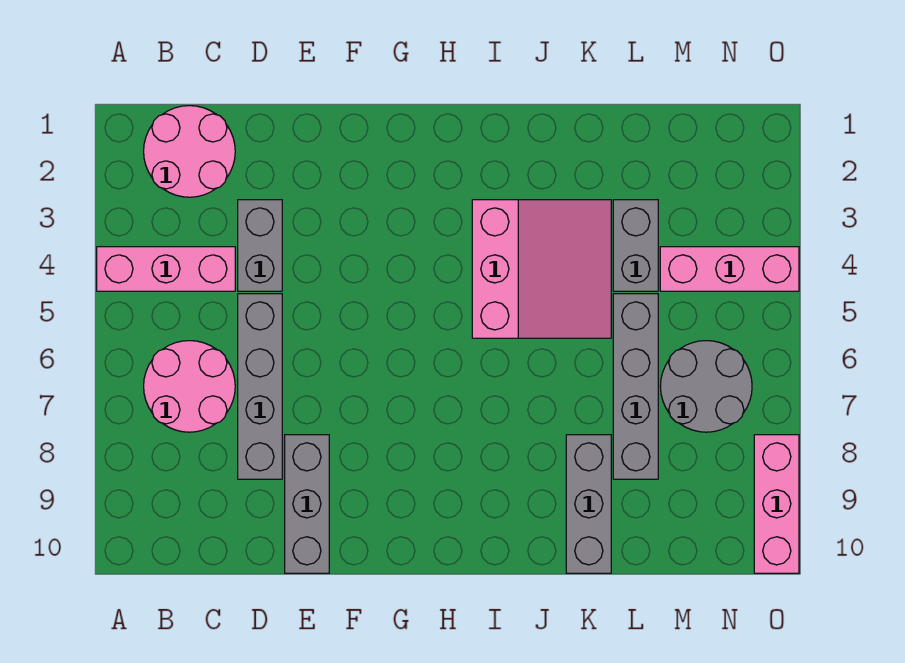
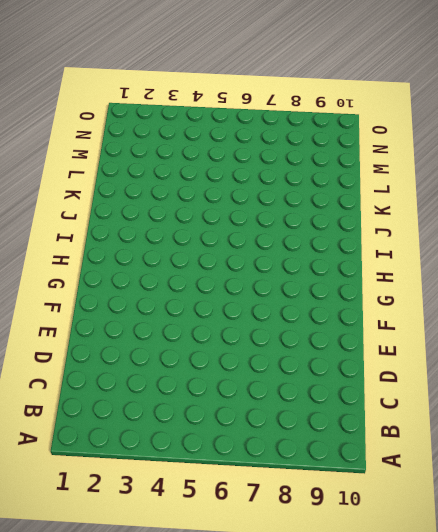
none -> pink brick A4:C4 level 1
none -> pink round brick B1:C2 level 1
none -> pink round brick B6:C7 level 1

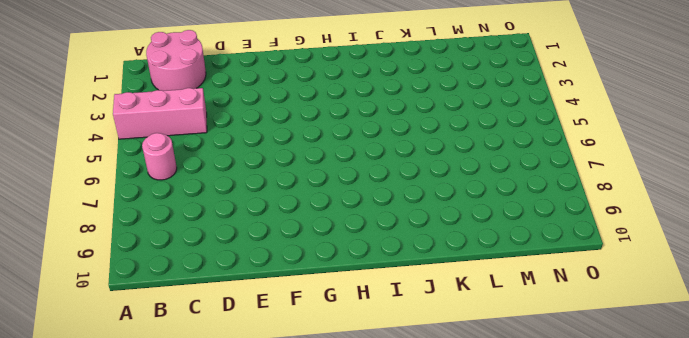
pink round brick B6 level 1 -> pink round brick B6:C7 level 1
none -> grey brick D3:D4 level 1
none -> grey brick D5:D8 level 1
none -> grey brick E8:E10 level 1

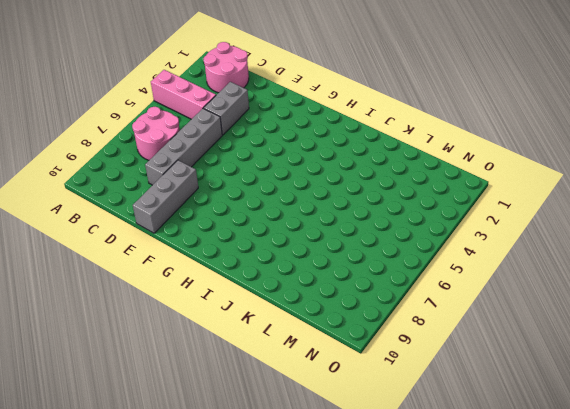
none -> pink slope I3:K5 level 1 top I
none -> grey brick K8:K10 level 1
none -> grey brick L3:L4 level 1

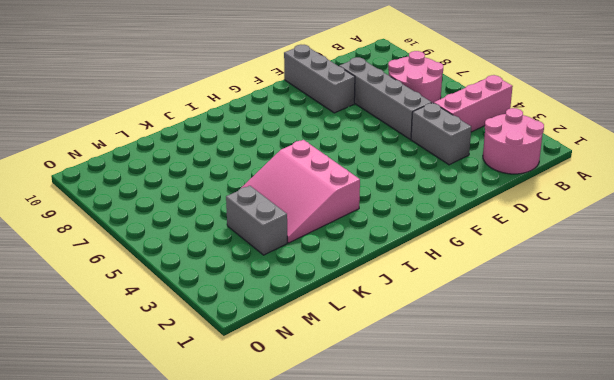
none -> grey brick K8:K10 level 1
none -> grey brick L5:L8 level 1
none -> pink brick M4:O4 level 1

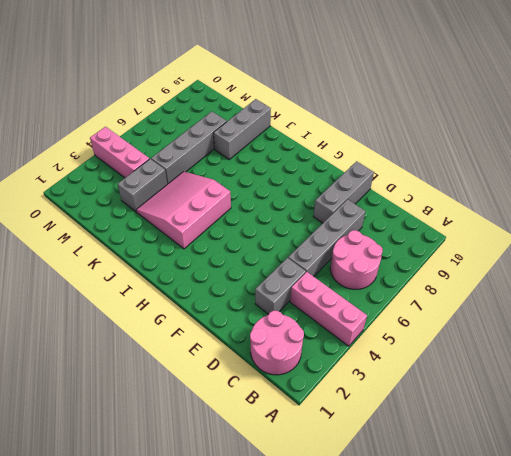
none -> grey round brick M6:N7 level 1
none -> pink brick O8:O10 level 1

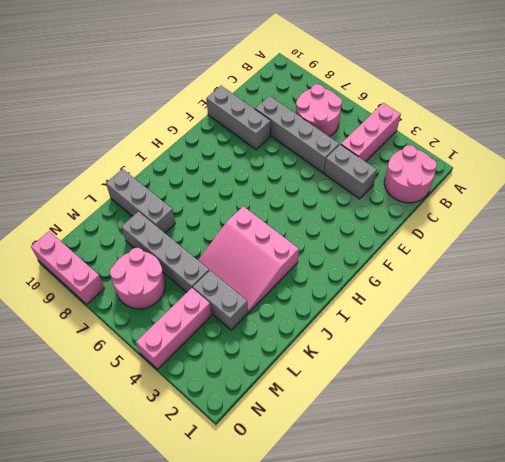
pink round brick M6:N7 level 1 -> grey round brick M6:N7 level 1

